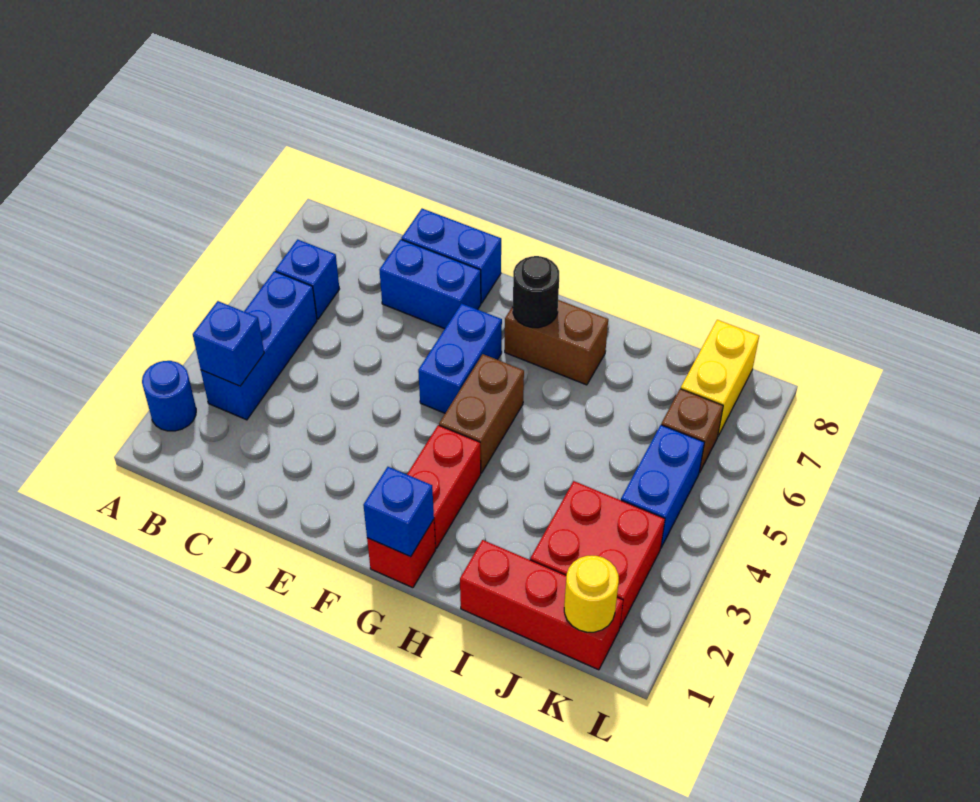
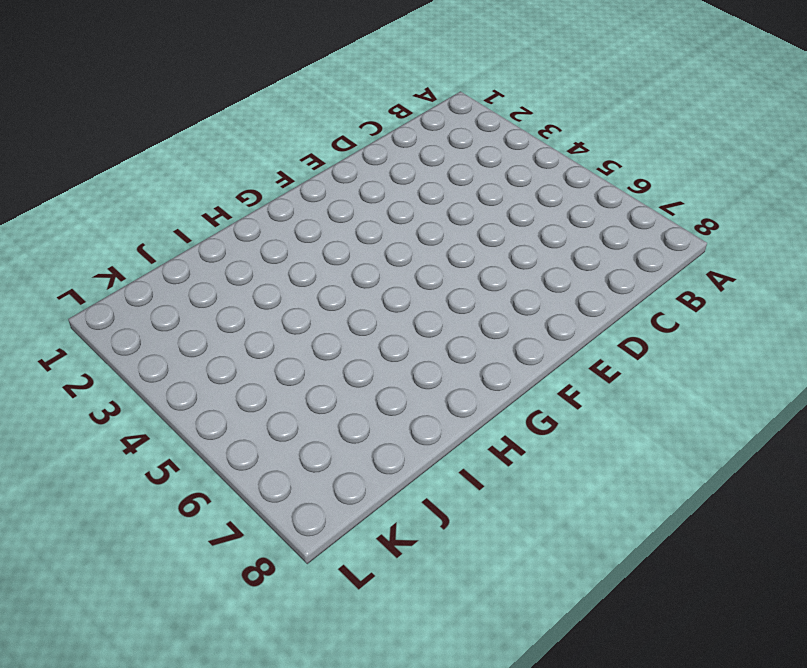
none -> blue round brick A2 level 1
none -> blue brick B3:B5 level 1
none -> blue brick B6 level 1

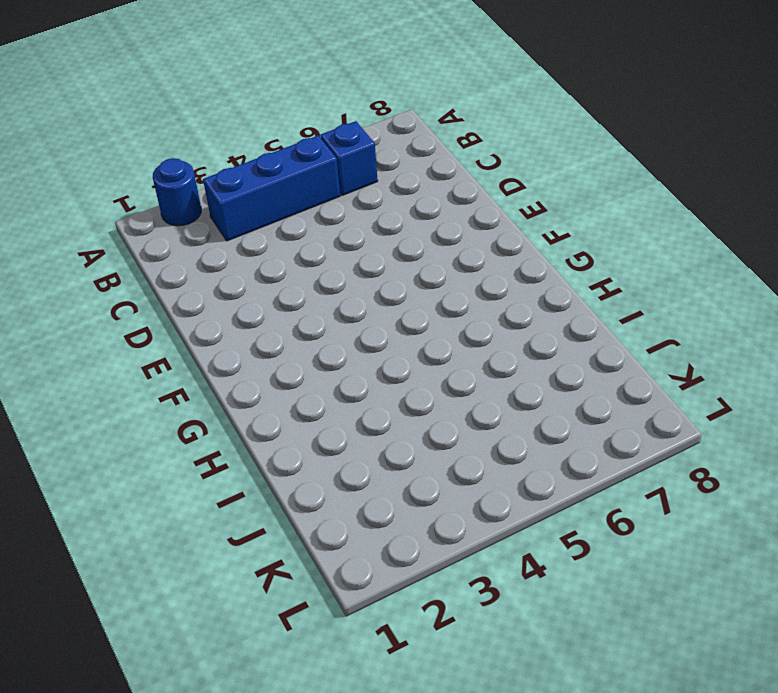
none -> blue brick D7:E7 level 1
none -> blue brick D8:E8 level 1
none -> blue brick F5:F6 level 1

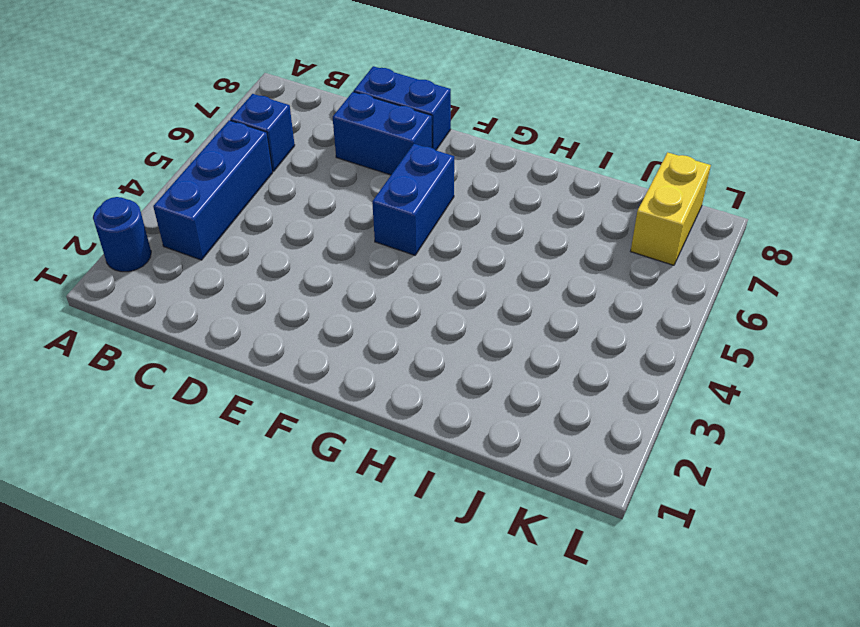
none -> red brick G1 level 1
none -> red brick G2:G3 level 1
none -> brown brick G4:G5 level 1

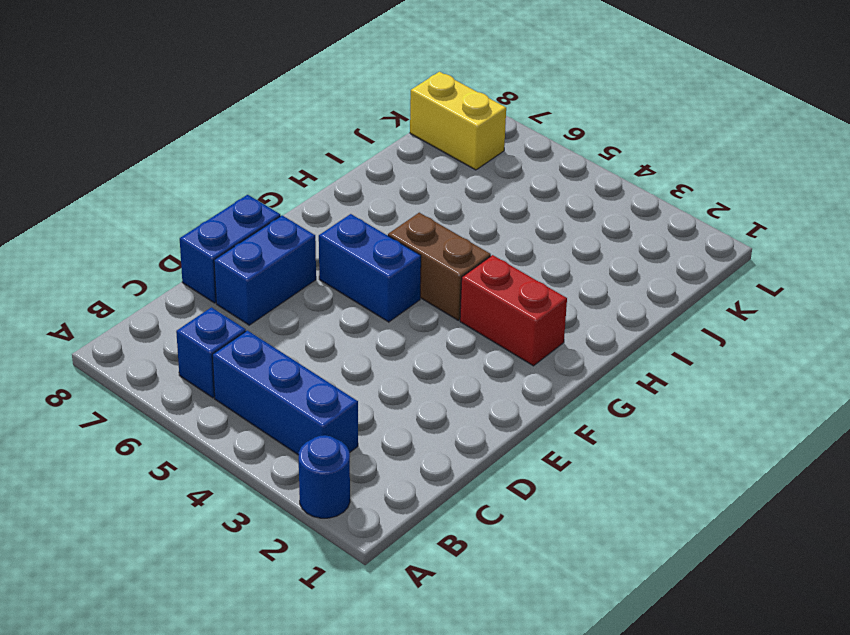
none -> red brick G1 level 1
none -> brown brick G7:H7 level 1
none -> red brick I1:K1 level 1

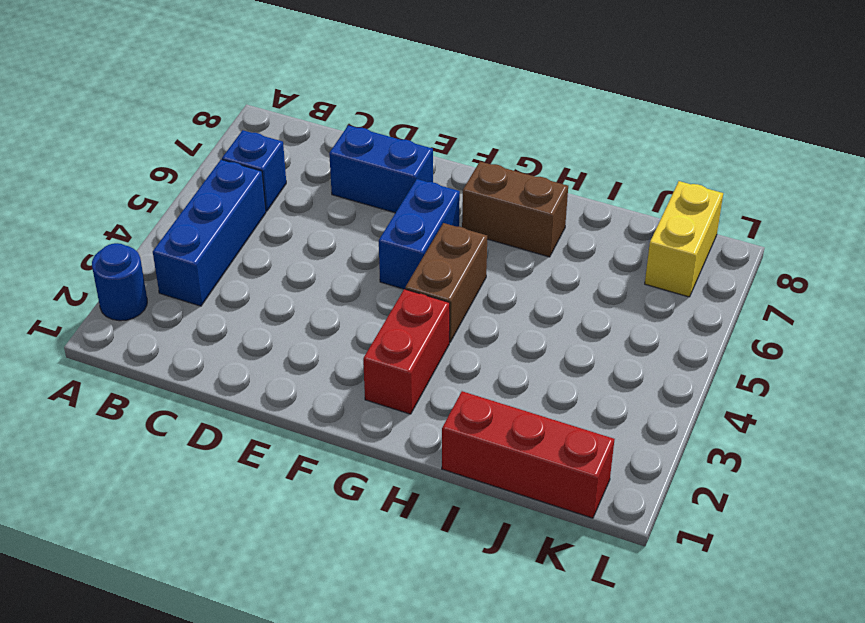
none -> blue brick D8:E8 level 1
none -> red brick G1 level 1
none -> red brick J2:K3 level 1

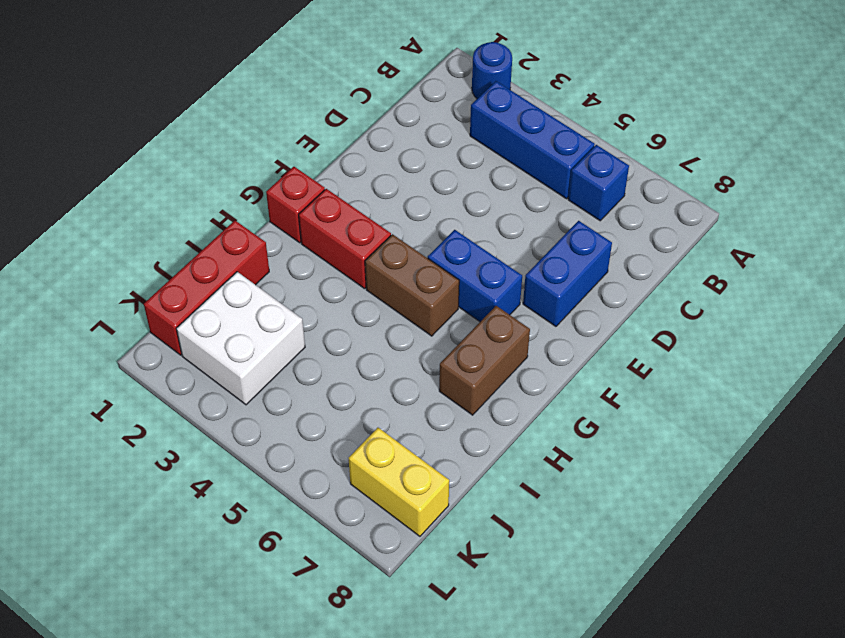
white brick J2:K3 level 1 -> red brick J2:K3 level 1
none -> blue brick D8:E8 level 1
none -> blue brick K4:K5 level 1
none -> brown brick K6 level 1

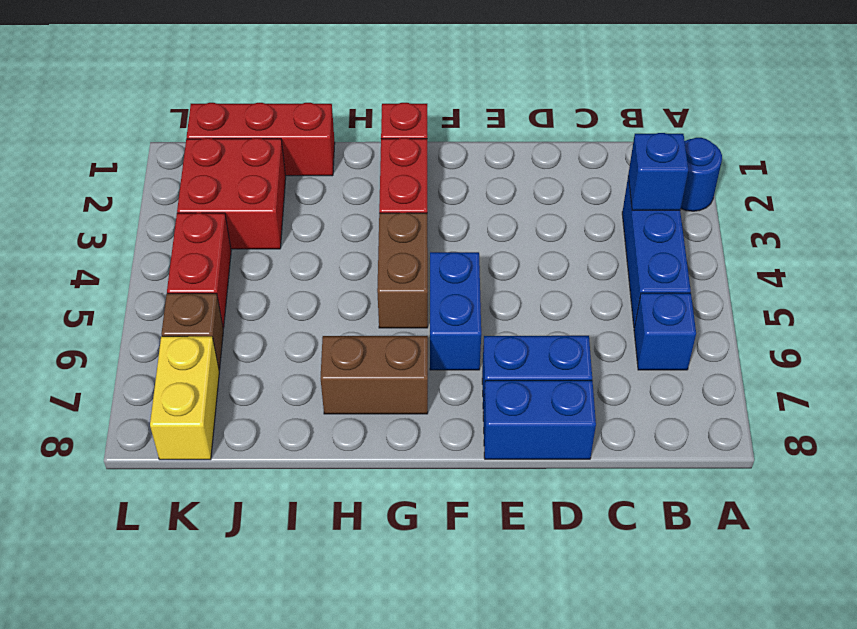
red brick K4:K5 level 1 -> blue brick K4:K5 level 1
none -> blue brick G1 level 2
none -> black round brick G7 level 2
none -> yellow round brick K1 level 2

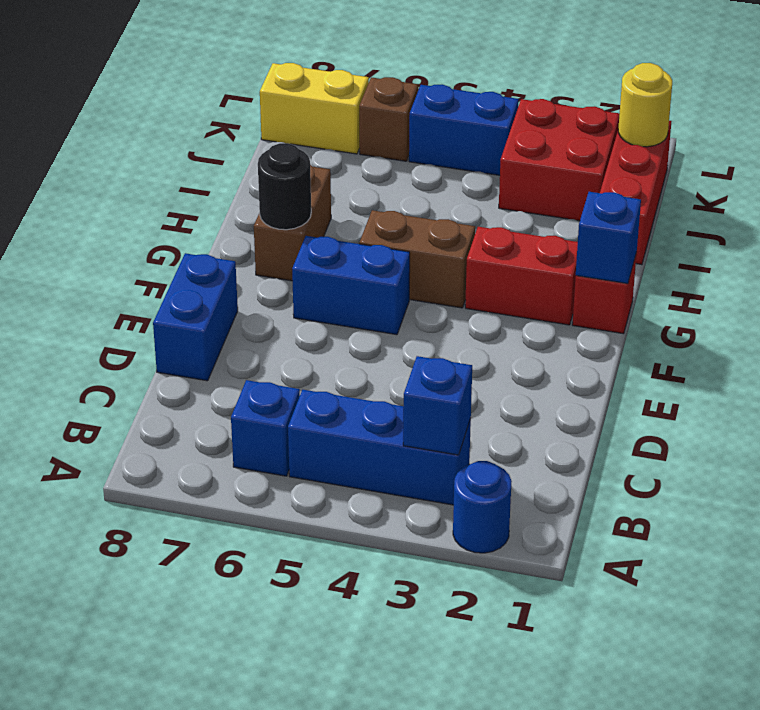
none -> blue brick D7:E7 level 1

